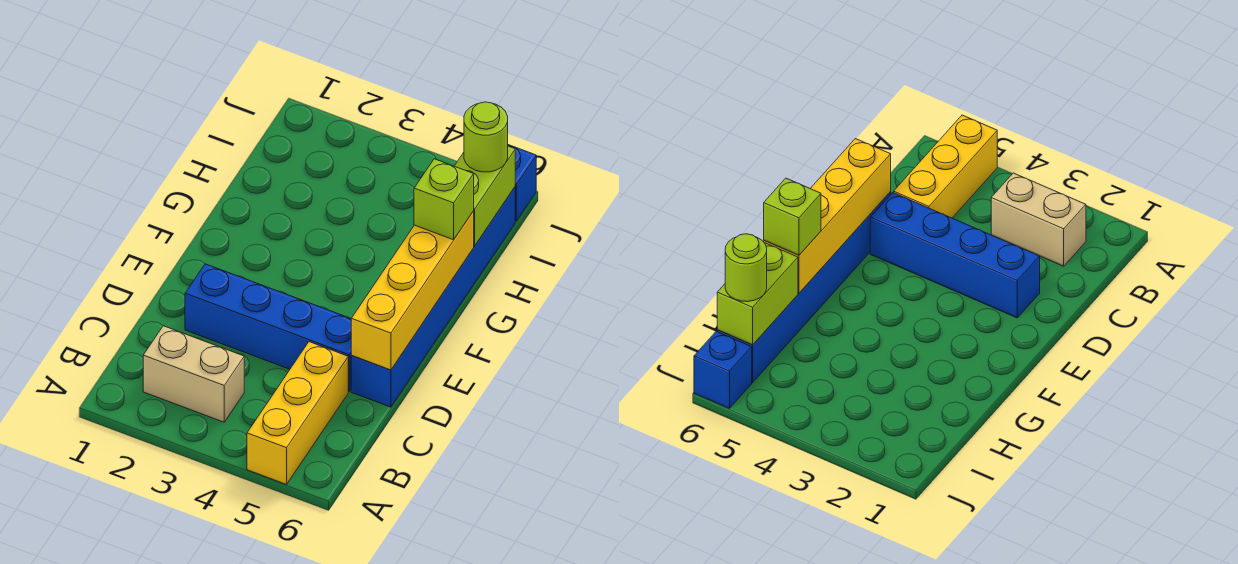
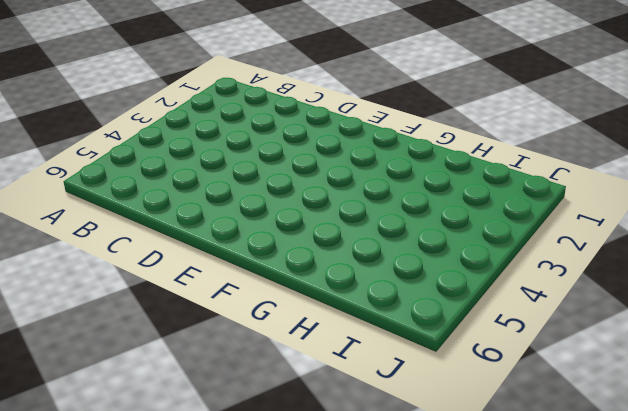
none -> yellow brick A5:C5 level 1
none -> tan brick B2:B3 level 1

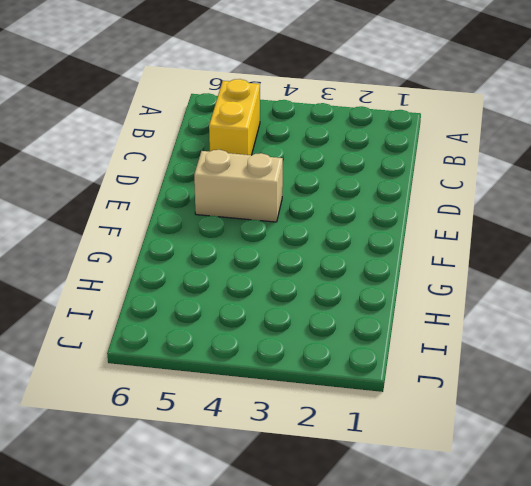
yellow brick B5:C5 level 1 -> yellow brick A5:C5 level 1
tan brick E4:E5 level 1 -> tan brick B2:B3 level 1
none -> blue brick D2:D5 level 1
none -> blue brick D6:I6 level 1

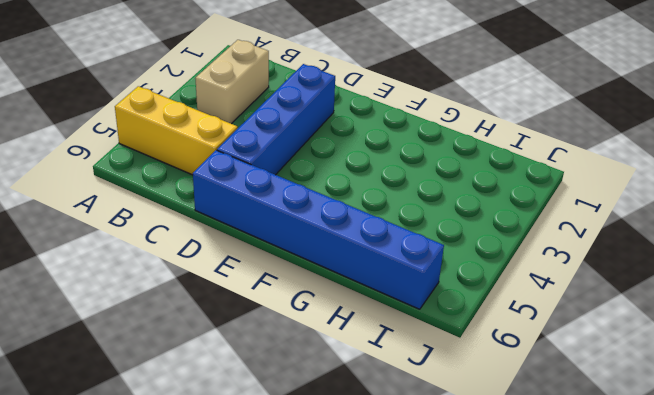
none -> blue brick J6 level 1
none -> yellow brick D6:G6 level 2

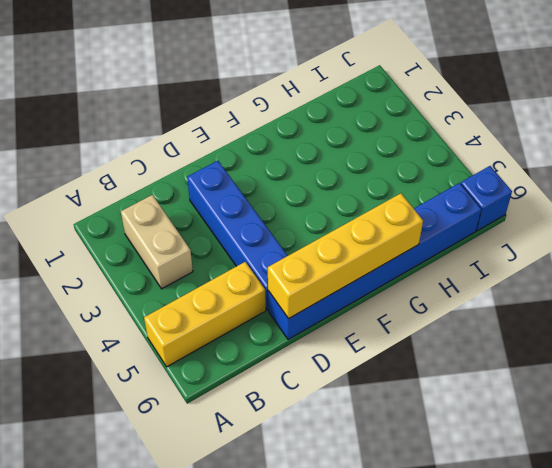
none -> lime brick H6:I6 level 2
none -> lime brick G6 level 3

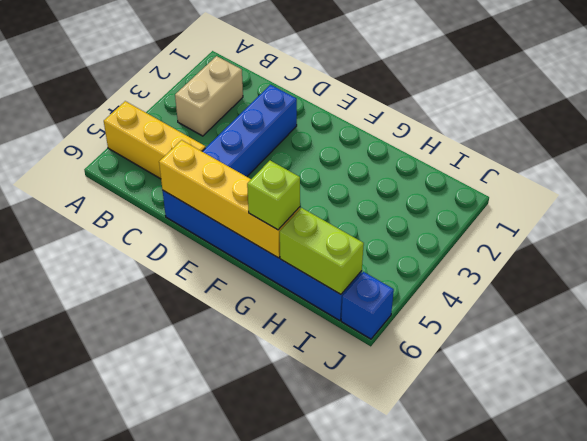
none -> lime round brick I6 level 3

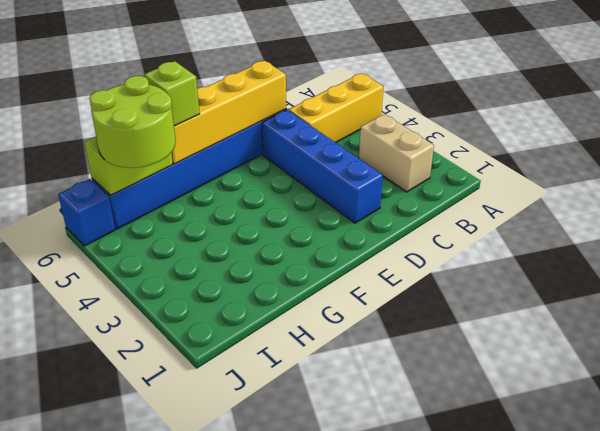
lime round brick H5:I6 level 3 -> lime round brick I6 level 3

